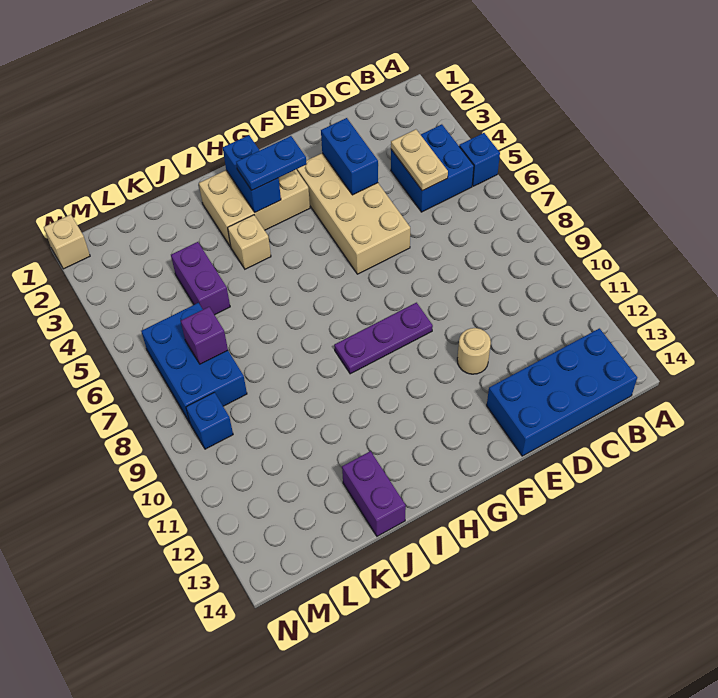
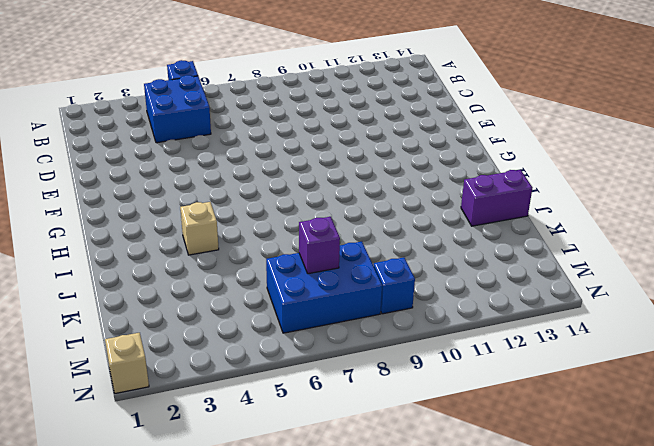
none -> blue brick B13:E14 level 1
none -> tan brick E3:F6 level 1
none -> tan round brick E11 level 1

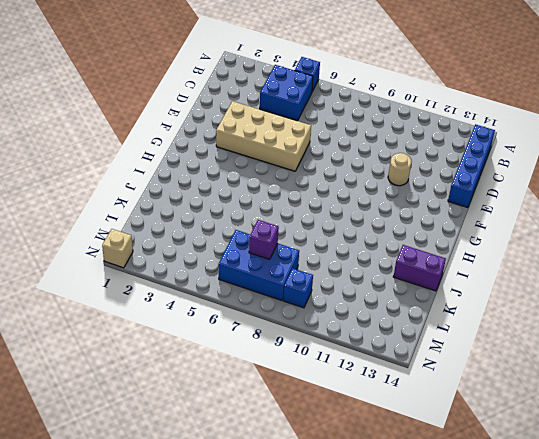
blue brick B14:E14 level 1 -> blue brick B13:E14 level 1
none -> purple plate F9:H9 level 1
none -> tan brick G2:I3 level 1
none -> tan brick I4 level 1

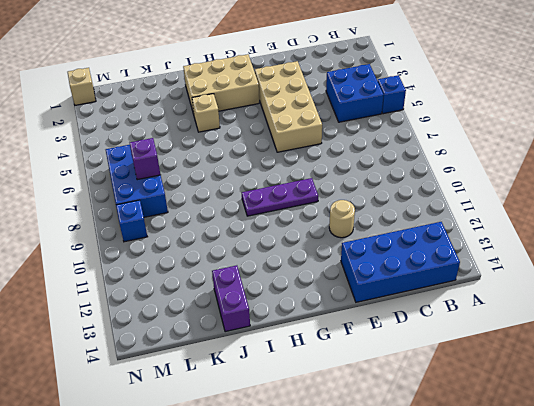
none -> purple brick K4:K5 level 1
none -> tan plate C4:C5 level 2
none -> blue brick E3:E4 level 2

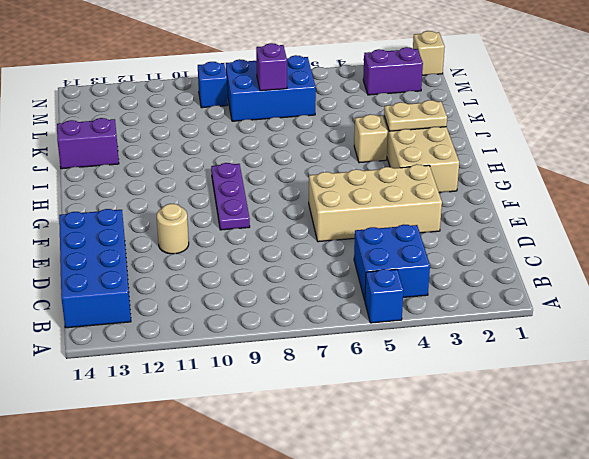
tan plate I2:I3 level 2 -> tan plate C4:C5 level 2
purple brick M2:M3 level 1 -> purple brick K4:K5 level 1
none -> blue brick E3:E4 level 2
none -> blue brick H2:H3 level 2
none -> blue plate G3:H3 level 3

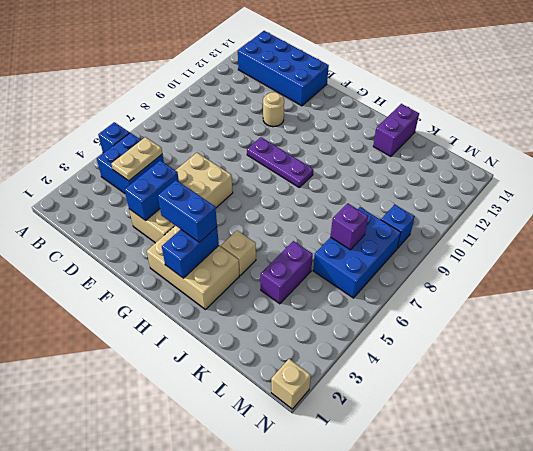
blue brick G3:H3 level 3 -> blue plate G3:H3 level 3

